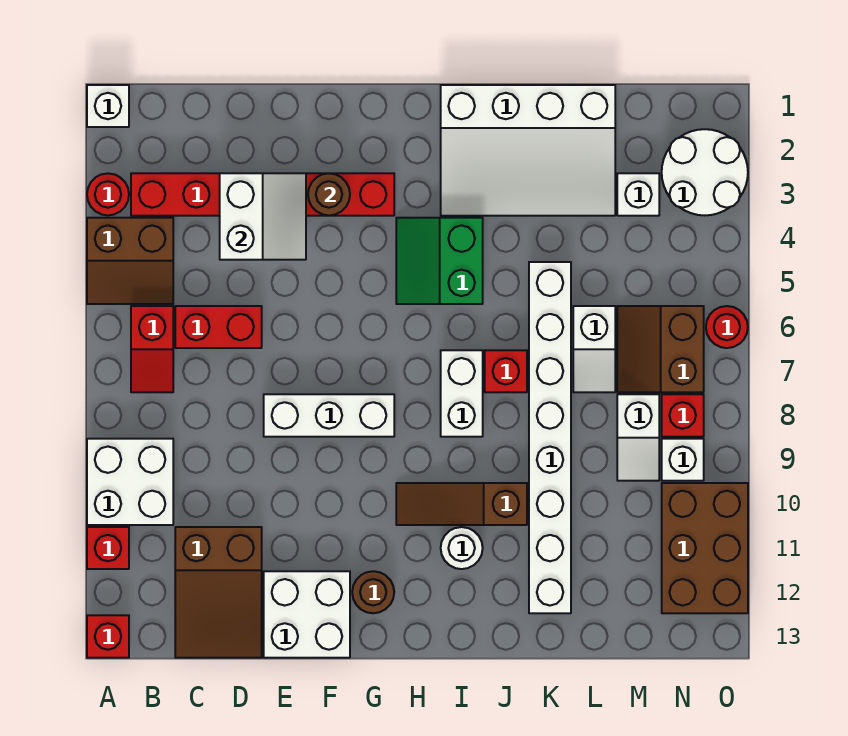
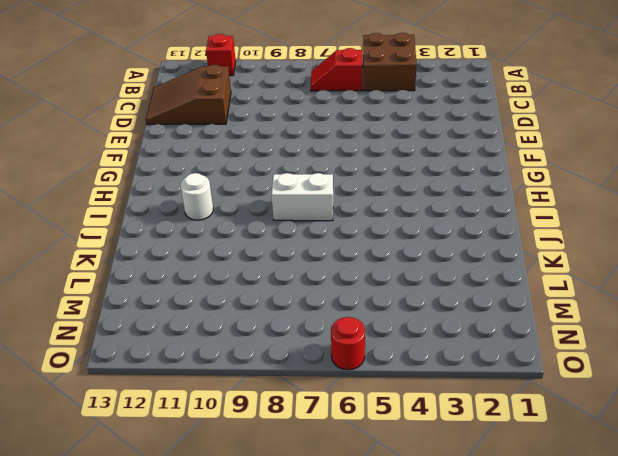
brown brick A4:B5 level 1 -> brown slope A4:B5 level 1 top 4
none -> white brick A1 level 1
none -> red round brick A3 level 1
none -> white brick A9:B10 level 1
none -> red brick A13 level 1

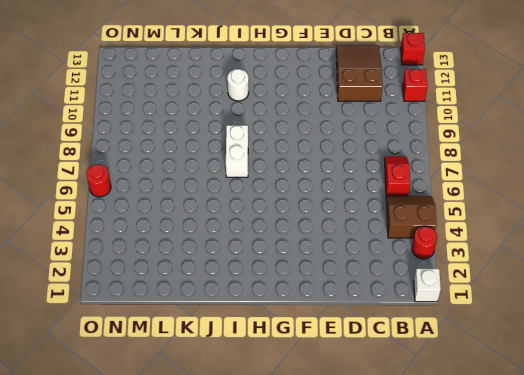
none -> white brick A9:B10 level 1
none -> red brick B3:G3 level 1
none -> red brick C6:D6 level 1
none -> white brick E8:G8 level 1

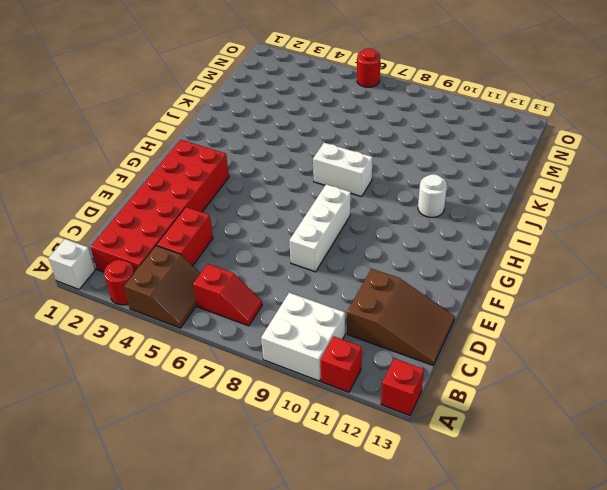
red brick B2:G3 level 1 -> red brick B3:G3 level 1
red brick C4:D4 level 1 -> red brick C6:D6 level 1
none -> white brick E12:F13 level 1
none -> brown round brick G12 level 1
none -> green slope H4:I5 level 1 top I
none -> brown slope H10:J10 level 1 top J

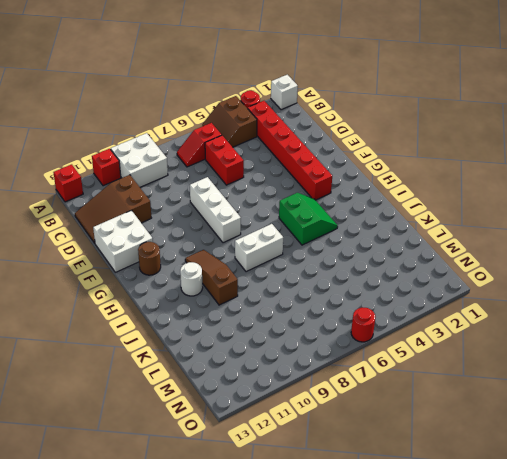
green slope H4:I5 level 1 top 5 -> green slope H4:I5 level 1 top I
none -> white slope I1:L3 level 1 top 1
none -> red brick J7 level 1
none -> white brick K5:K12 level 1
none -> white slope L6:L7 level 1 top 6

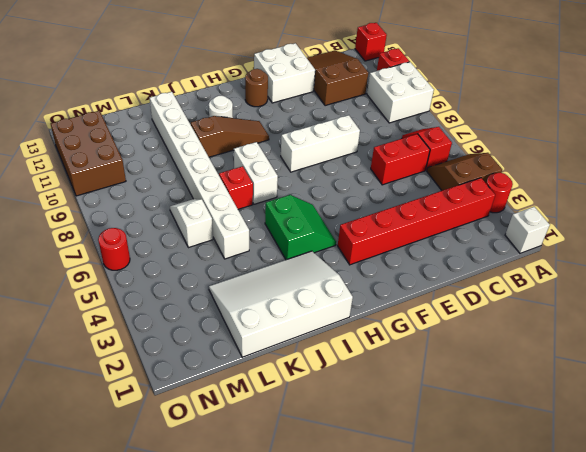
none -> white brick M3 level 1
none -> brown slope M6:N7 level 1 top N
none -> white slope M8:M9 level 1 top 8
none -> white round brick N2:O3 level 1

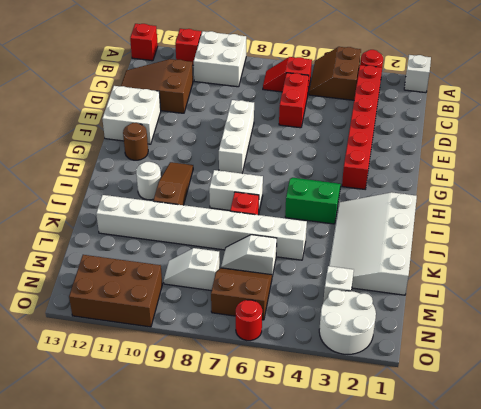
none -> red brick N8 level 1
none -> white brick N9 level 1
none -> white slope D3:E4 level 2 top D
none -> brown round brick F3 level 2

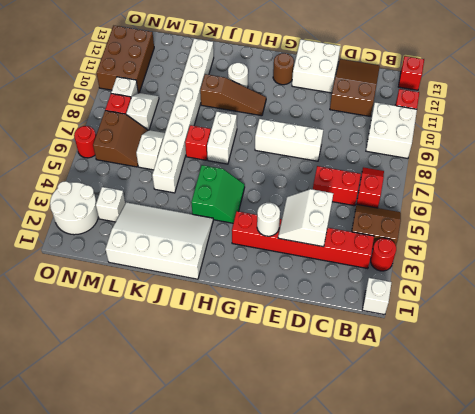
white round brick F3 level 2 -> brown round brick F3 level 2

